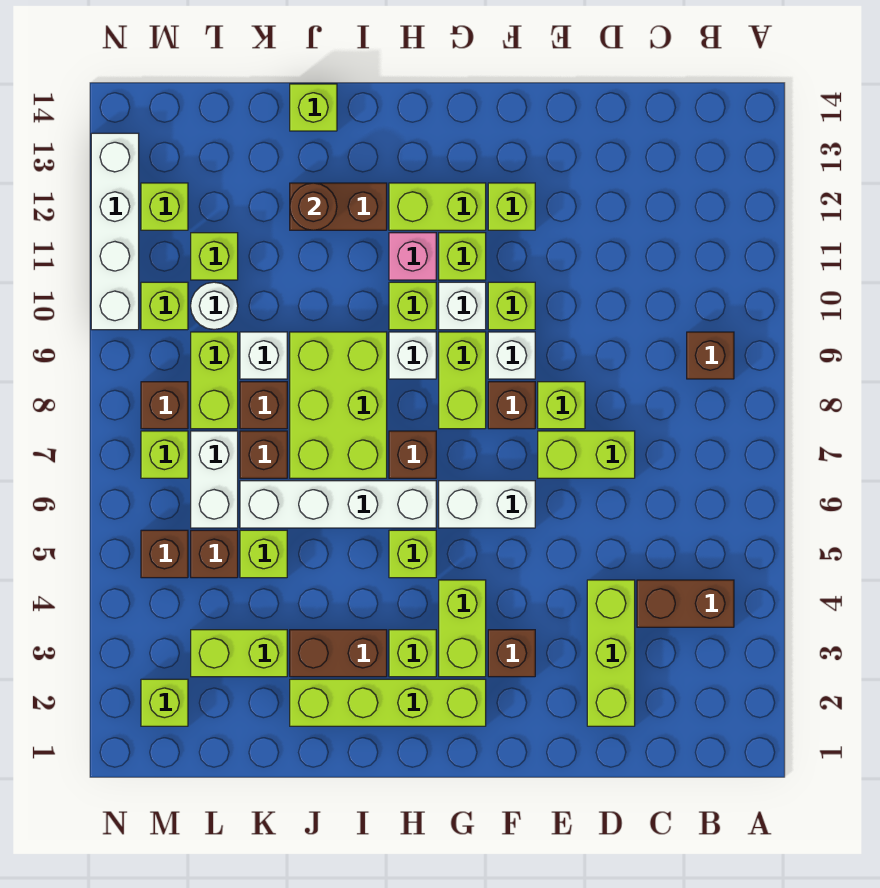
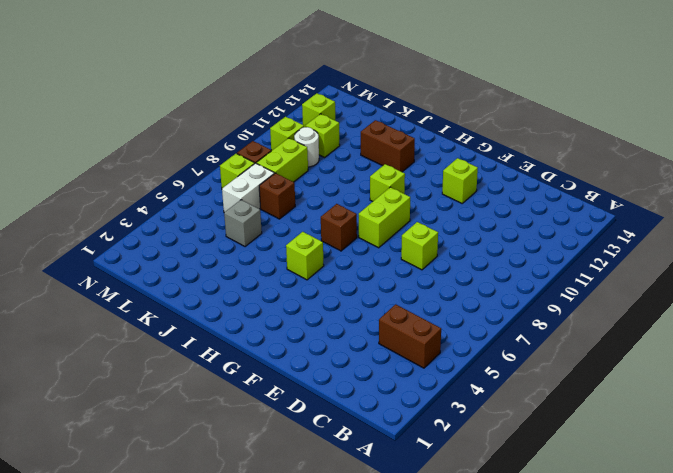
grey brick K5 level 1 -> lime brick K5 level 1
none -> brown brick B9 level 1
none -> lime brick D2:D4 level 1
none -> lime brick D7:E7 level 1
none -> brown brick F3 level 1

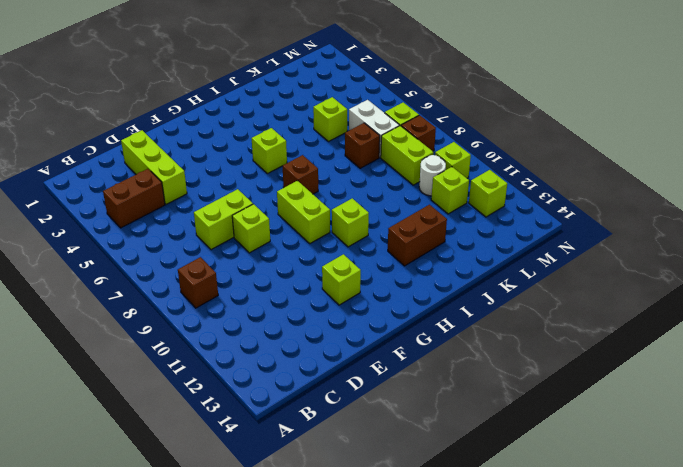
none -> brown brick F3 level 1
none -> white brick F6:G6 level 1
none -> brown brick F8 level 1
none -> white brick F9 level 1

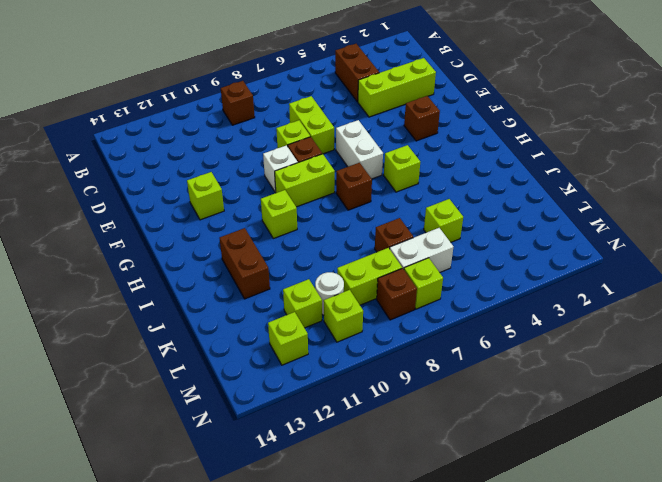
none -> lime brick F10 level 1
none -> lime brick G2:J2 level 1
none -> lime brick G3:G4 level 1
none -> white brick G10 level 1

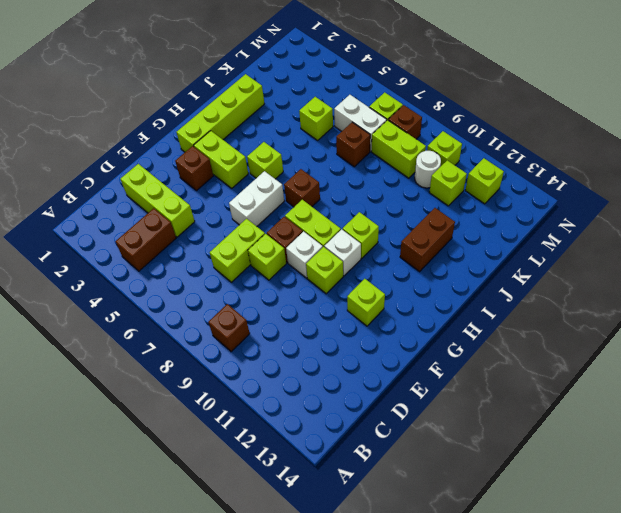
none -> lime brick G11 level 1
none -> lime brick G12:H12 level 1
none -> lime brick H3 level 1
none -> white brick H6:K6 level 1

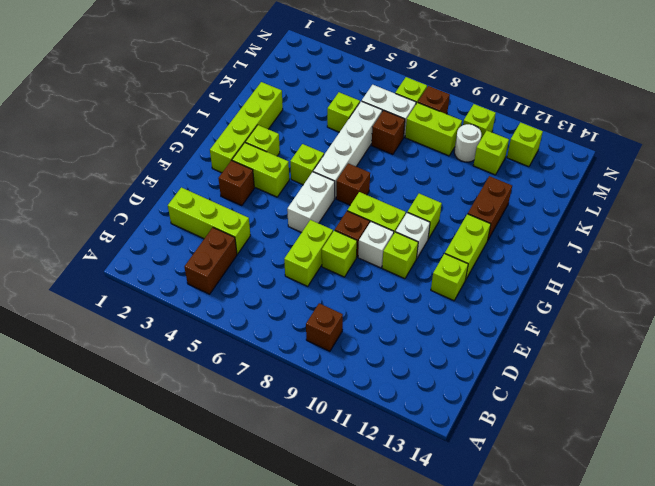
none -> lime brick G11 level 1
none -> white brick H9 level 1
none -> pink brick H11 level 1
none -> brown brick I3:J3 level 1

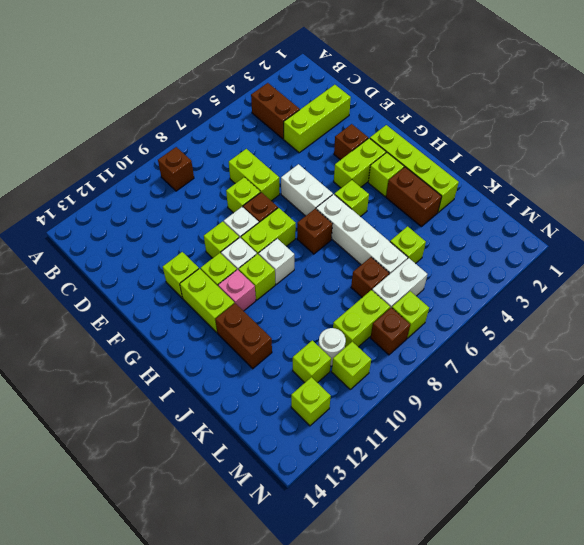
none -> lime brick I7:J9 level 1
none -> lime brick J14 level 1
none -> lime brick K3:L3 level 1
none -> brown brick K8 level 1

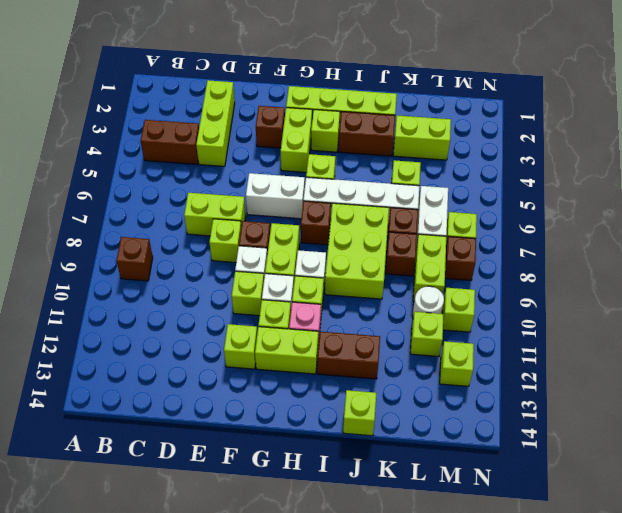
none -> white brick K9 level 1
none -> brown brick L5 level 1
none -> lime brick M2 level 1
none -> brown brick M5 level 1

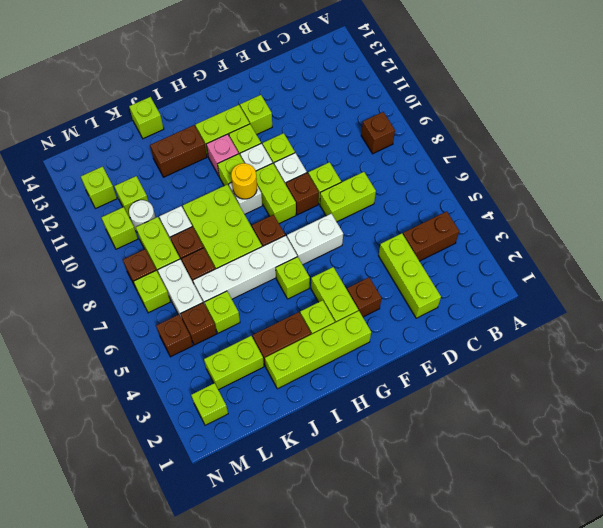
yellow round brick H9 level 2 -> none
none -> white brick N10:N13 level 1
none -> brown round brick J12 level 2

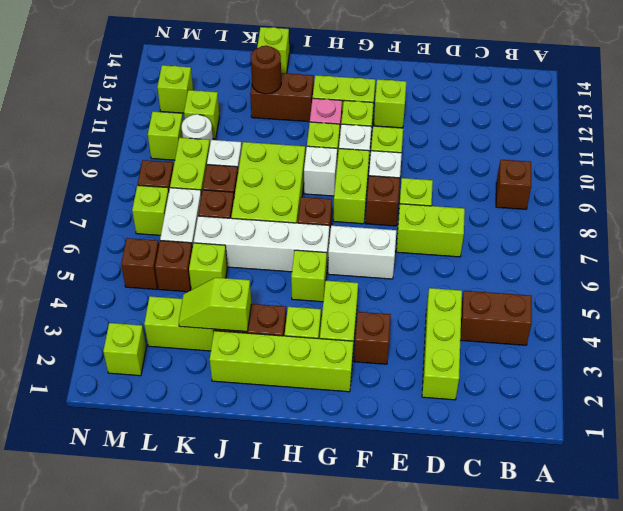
lime slope J3:K3 level 2 top J -> none
none -> white brick N10:N13 level 1

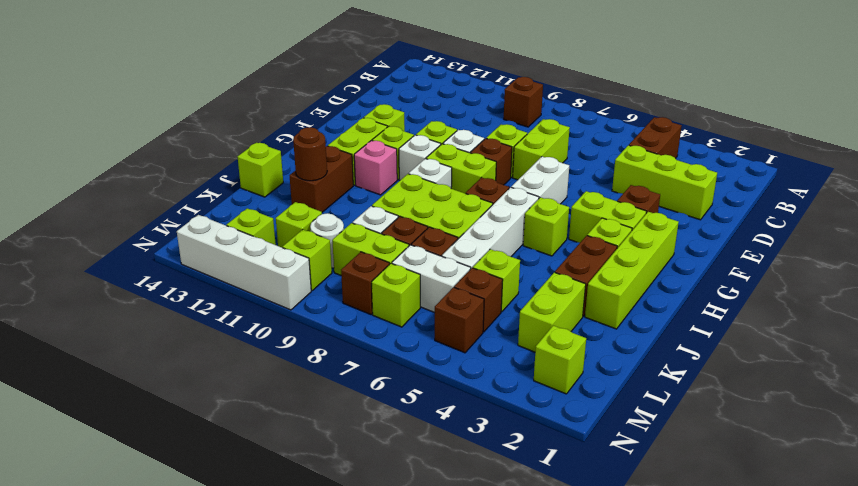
none -> lime brick H10 level 1

